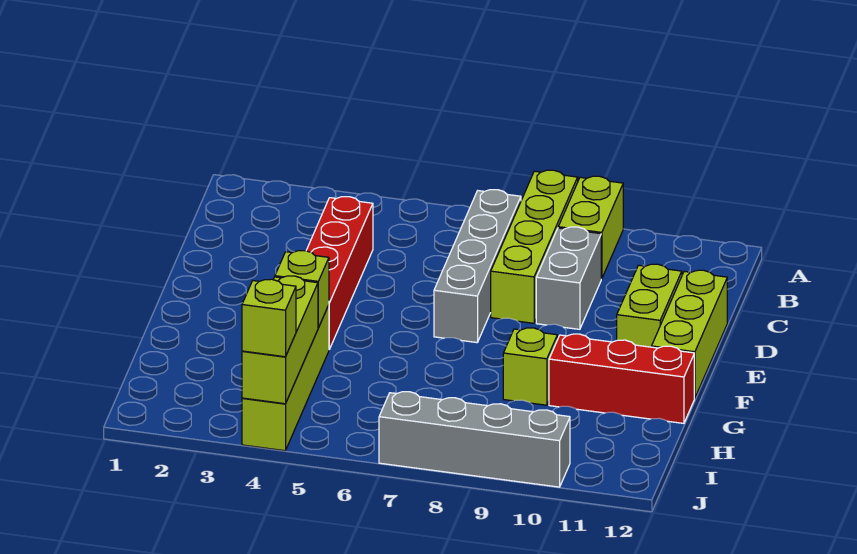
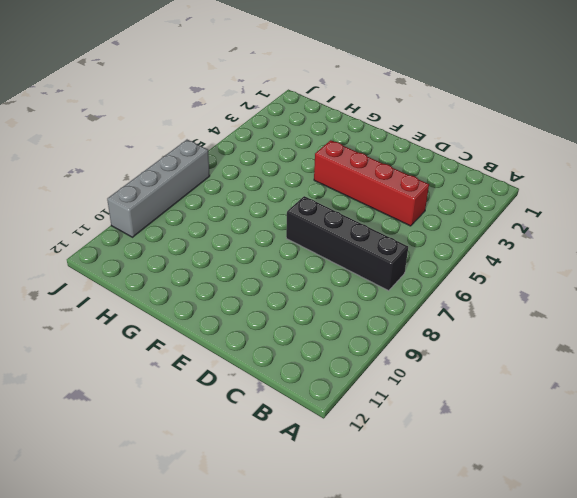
black brick B7:E7 level 1 -> grey brick B7:E7 level 1
none -> lime brick A8:D8 level 1
none -> lime brick A9:B9 level 1
none -> grey brick C9:D9 level 1

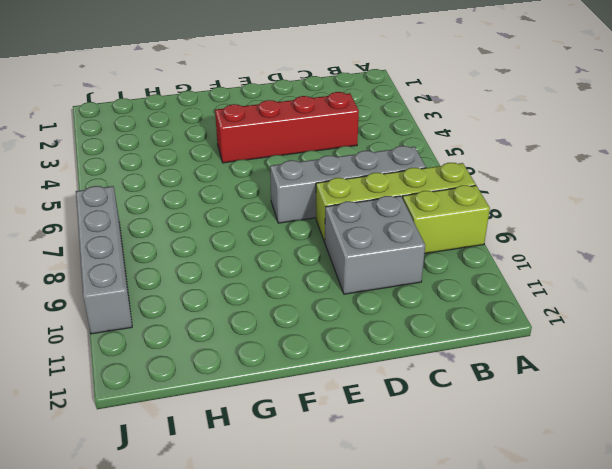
grey brick C9:D10 level 1 -> grey brick C9:D9 level 1
none -> lime brick D11:E11 level 1
none -> lime brick D12:F12 level 1
none -> lime brick G4:J4 level 1

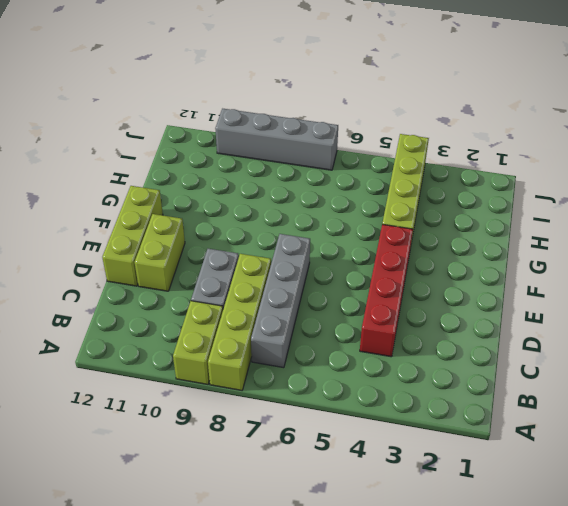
none -> lime brick G9 level 1
none -> red brick G10:G12 level 1
none -> lime brick G4 level 2

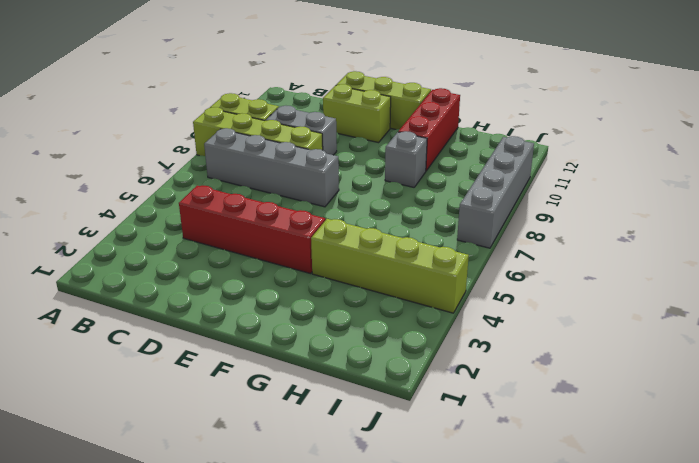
grey brick G9 level 1 -> lime brick G9 level 1
none -> lime brick G4 level 2
none -> lime brick H4:J4 level 2
none -> lime brick J4 level 3

